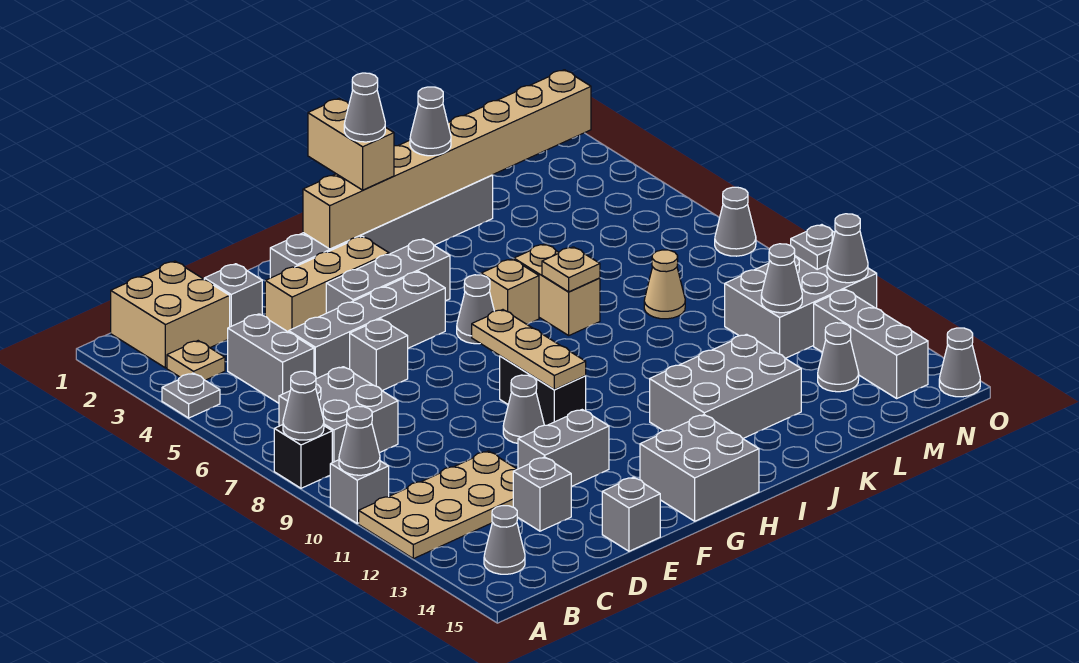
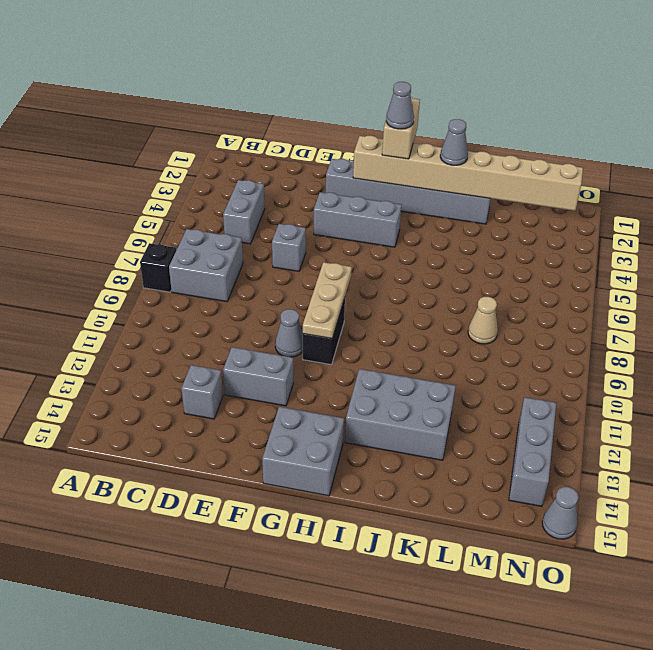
none -> grey plate A4 level 1
none -> grey brick A10 level 1
none -> tan plate A11:D12 level 1
none -> tan brick B1:C2 level 1

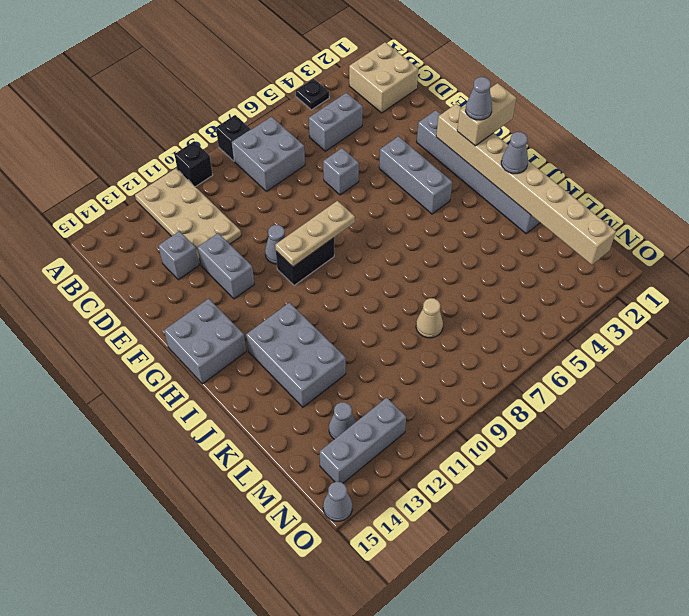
black plate A4 level 1 -> grey plate A4 level 1
black brick A10 level 1 -> grey brick A10 level 1
none -> tan plate B3 level 1
none -> grey cone B14 level 1
none -> grey brick D2 level 1
none -> grey brick D5:G5 level 1

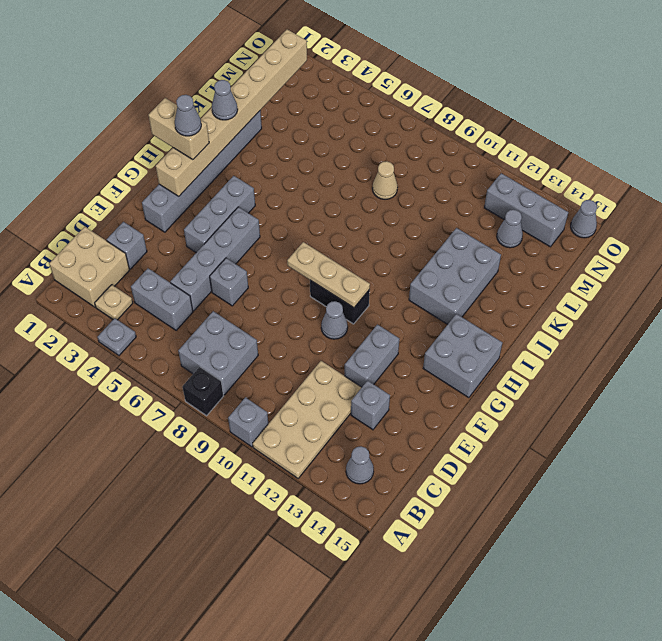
none -> tan brick E3:G3 level 1
none -> grey brick E15 level 1
none -> grey cone H6 level 1
none -> tan brick I6 level 1

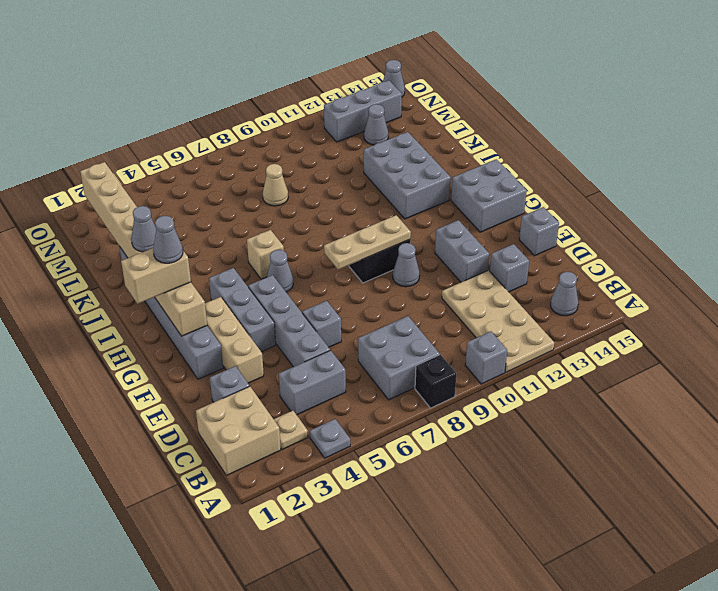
none -> tan brick J6:J7 level 1
none -> grey brick M10:O11 level 1
none -> grey cone O7 level 1
none -> grey cone A8 level 2

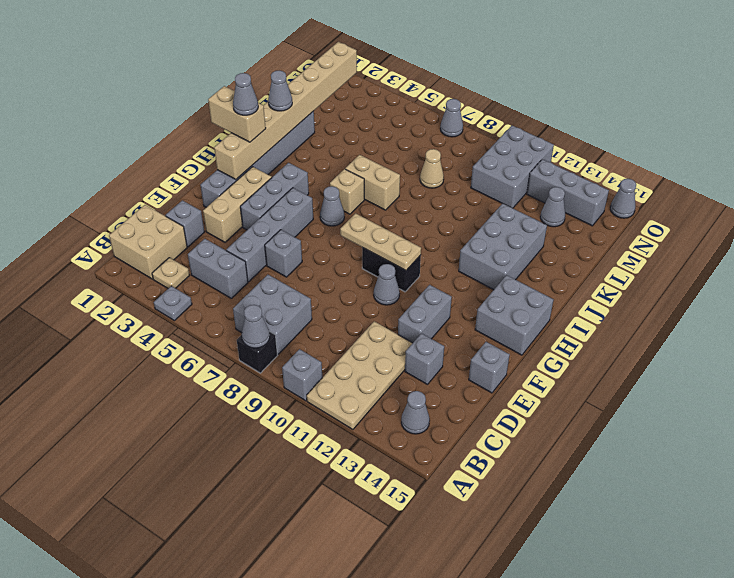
none -> grey cone A10 level 2
none -> tan plate J7 level 2
none -> grey cone M11 level 2
none -> grey plate O10 level 2

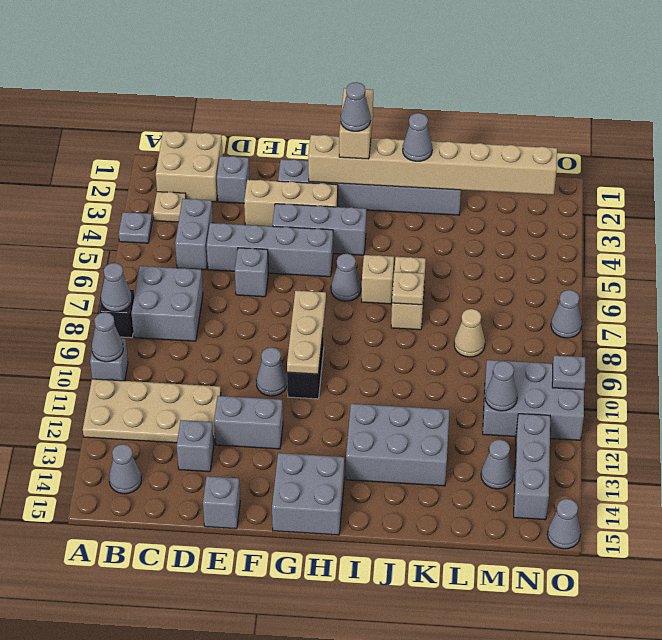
none -> grey cone O11 level 2

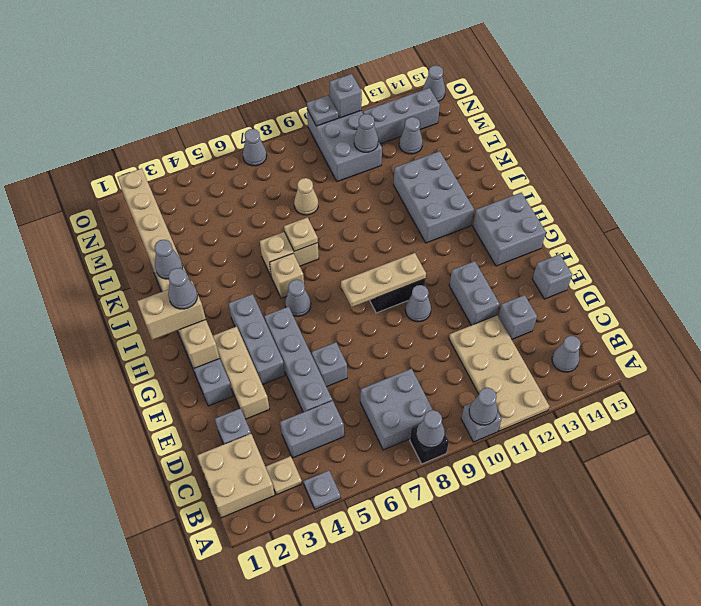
grey brick O11 level 2 -> grey cone O11 level 2

